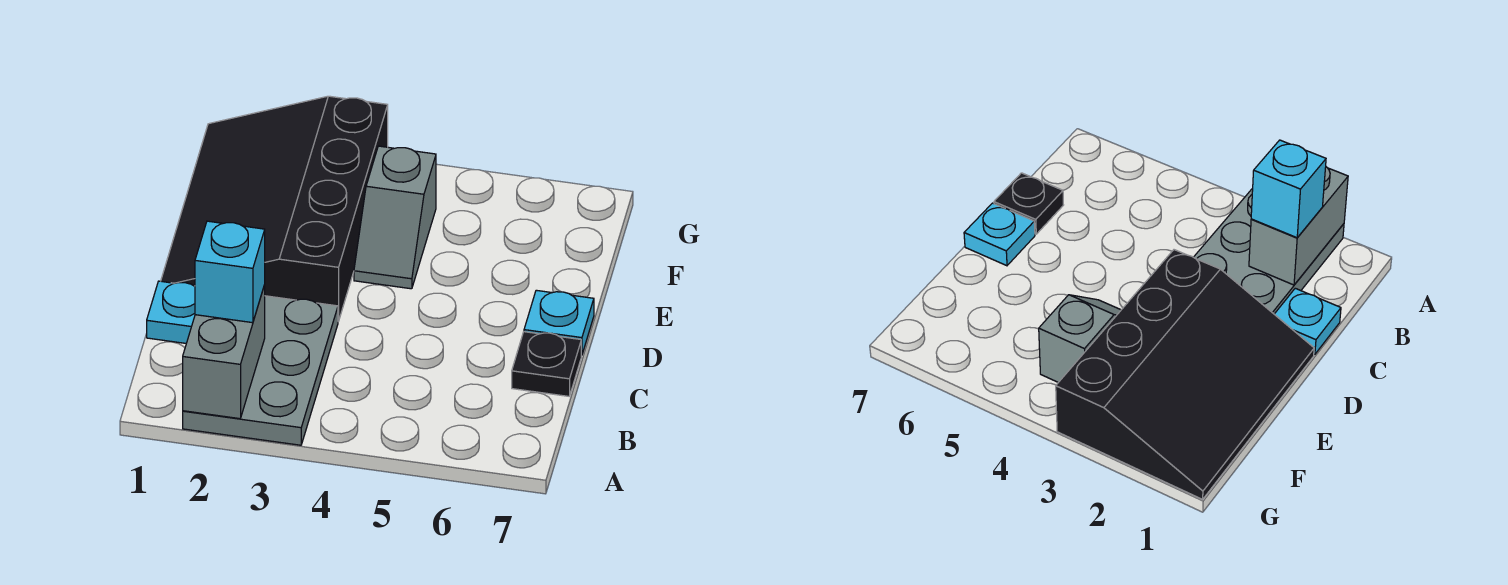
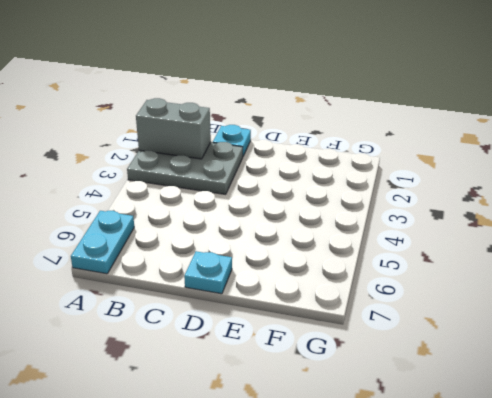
cyan plate A6:A7 level 1 -> none
none -> black plate C7 level 1
none -> black slope D1:G3 level 1 top 3

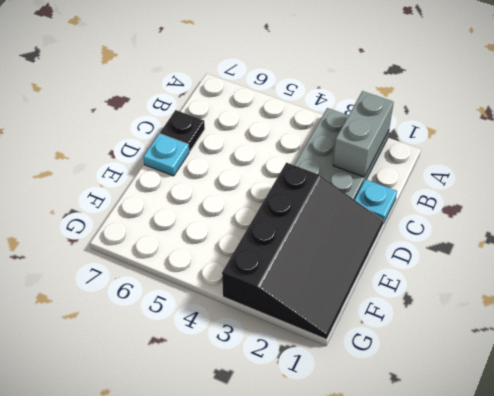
none -> grey slope E4:F4 level 1 top F
none -> cyan brick B2 level 3

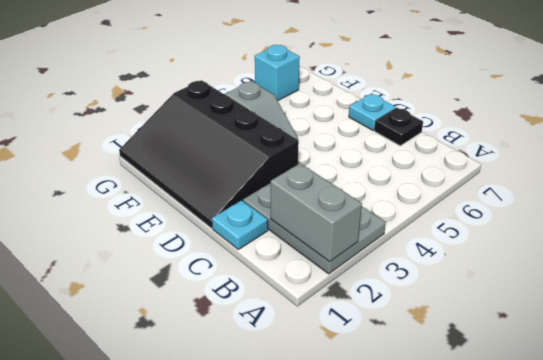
cyan brick G6 level 1 -> cyan brick B2 level 3

